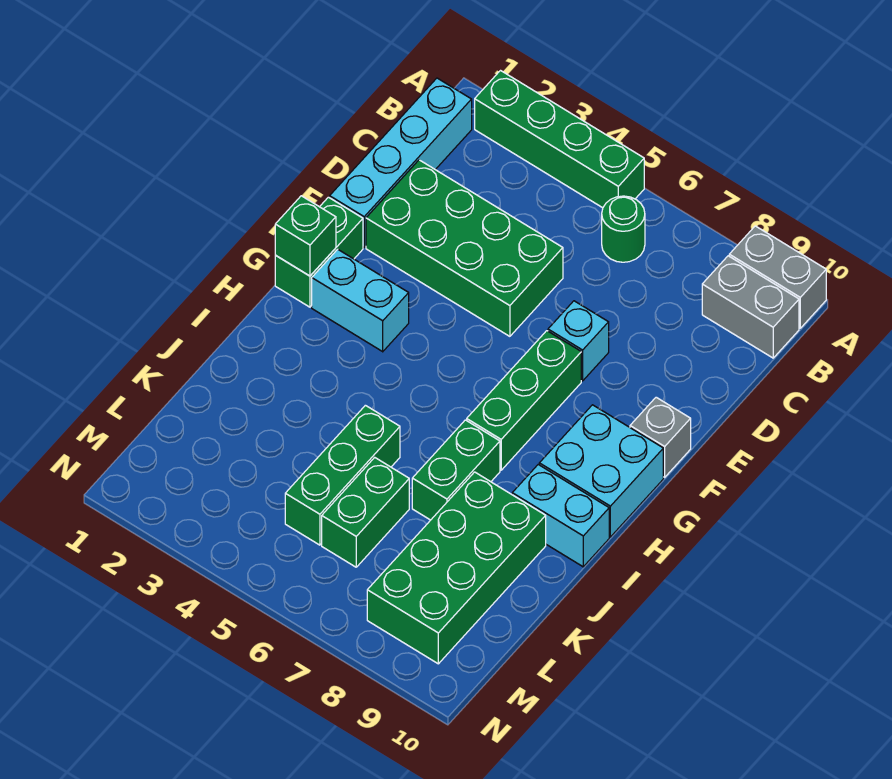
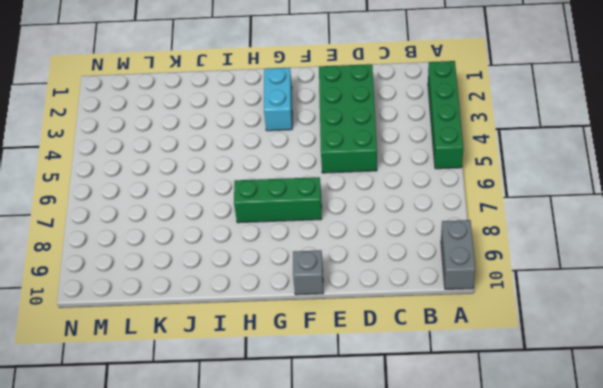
none -> cyan brick B1:E1 level 1
none -> green round brick B6 level 1
none -> grey brick B9:B10 level 1

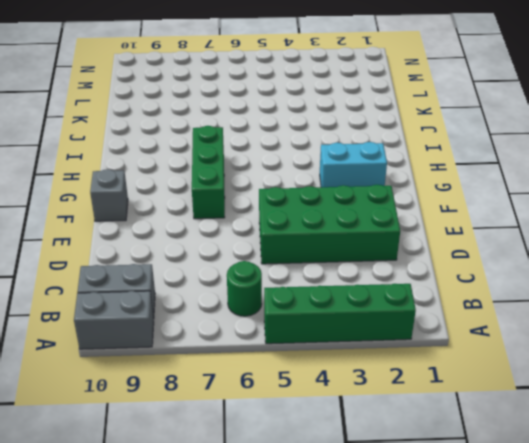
none -> cyan brick B1:E1 level 1
none -> cyan brick E7 level 1
none -> green brick F1:G1 level 1

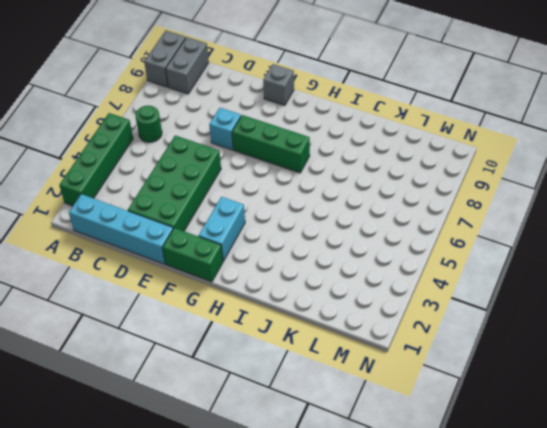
none -> cyan brick G9:H10 level 1
none -> green brick I7:J7 level 1
none -> cyan brick I9:I10 level 1

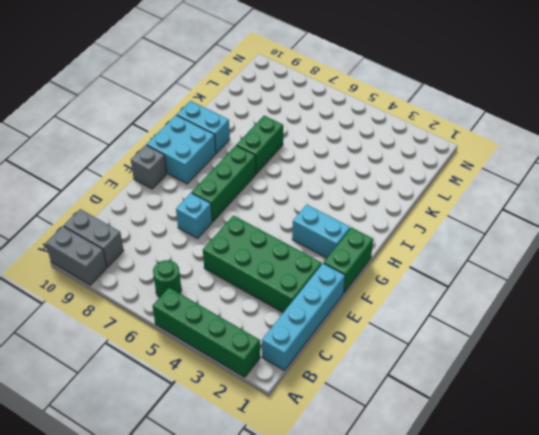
none -> green brick J5:L5 level 1
none -> green brick J8:M9 level 1
none -> green brick K6:L6 level 1

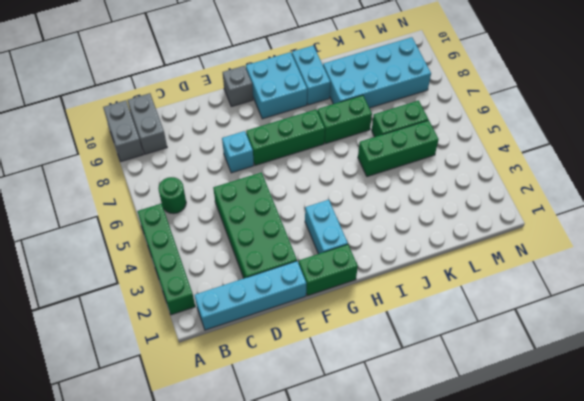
cyan brick J8:M9 level 1 -> green brick J8:M9 level 1
none -> green brick G1 level 2

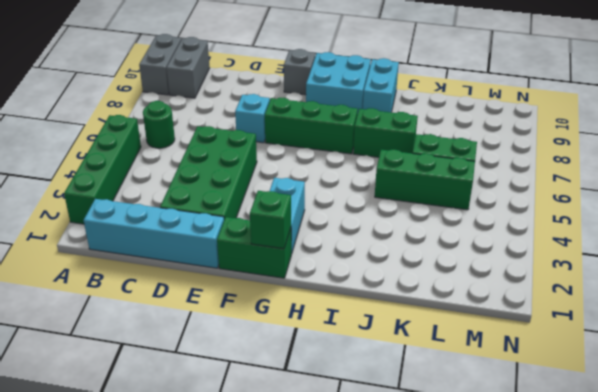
none -> green brick J8:M9 level 1

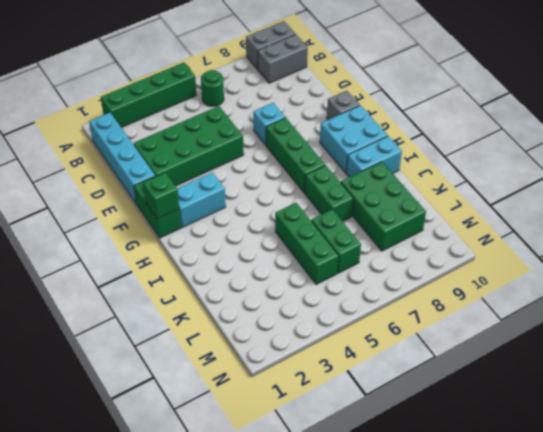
green brick J8:L9 level 1 -> green brick J8:M9 level 1

